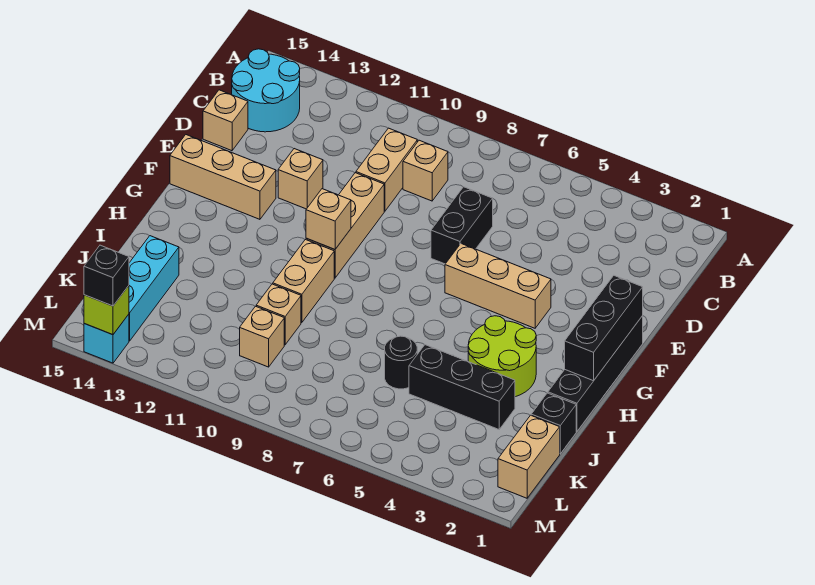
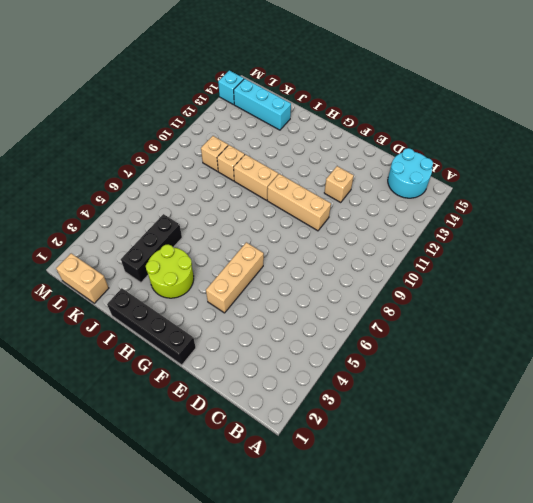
none -> tan brick C9 level 1
none -> tan brick C10:D10 level 1
none -> black brick D7:E7 level 1

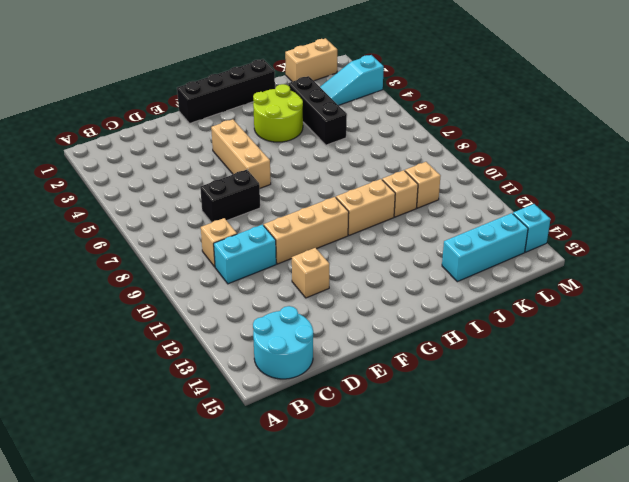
cyan brick C10:D10 level 1 -> tan brick C10:D10 level 1
cyan slope K3:M3 level 1 top M -> none
none -> tan brick D15 level 1
none -> tan brick F13:F15 level 1
none -> black brick J1 level 1

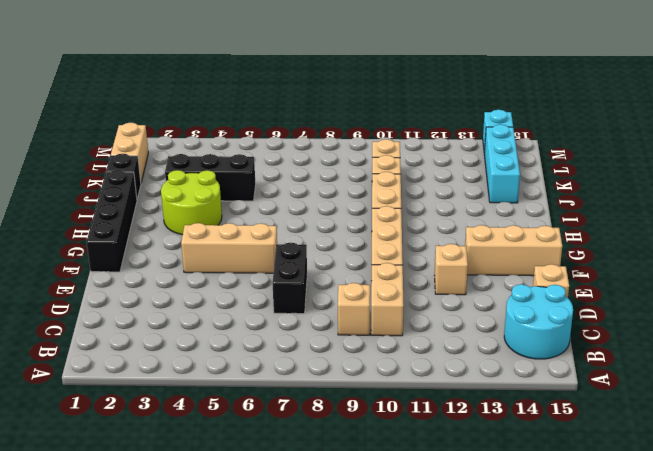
none -> black round brick J6 level 1
none -> black brick F1:H1 level 2
none -> tan brick G10 level 2

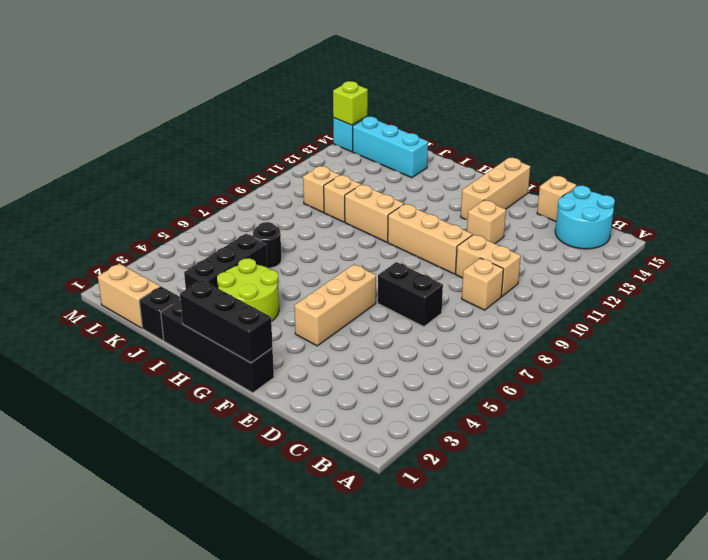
none -> tan brick G10 level 2
none -> black brick M14 level 3

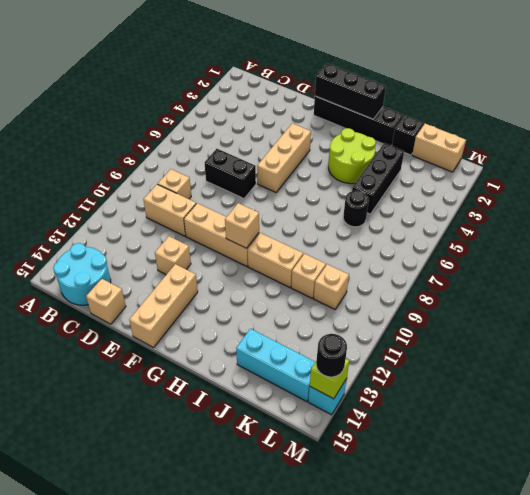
black round brick M14 level 3 -> black brick M14 level 3

